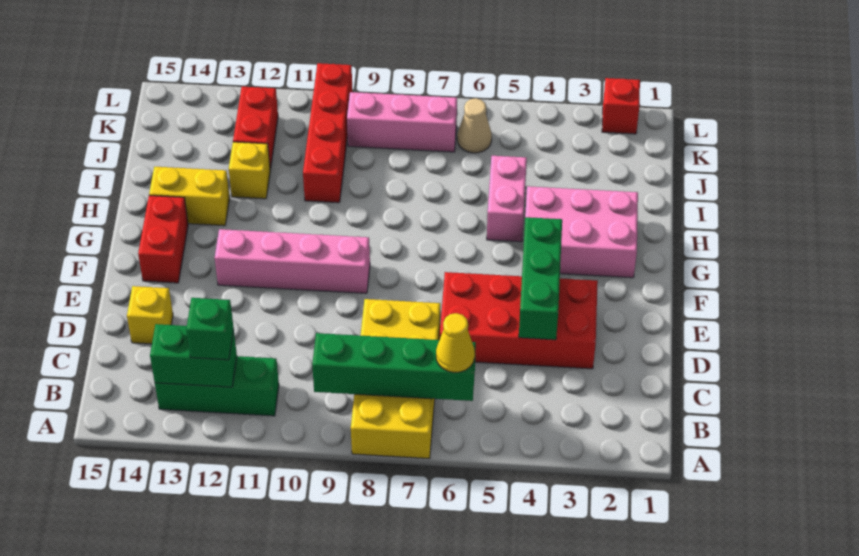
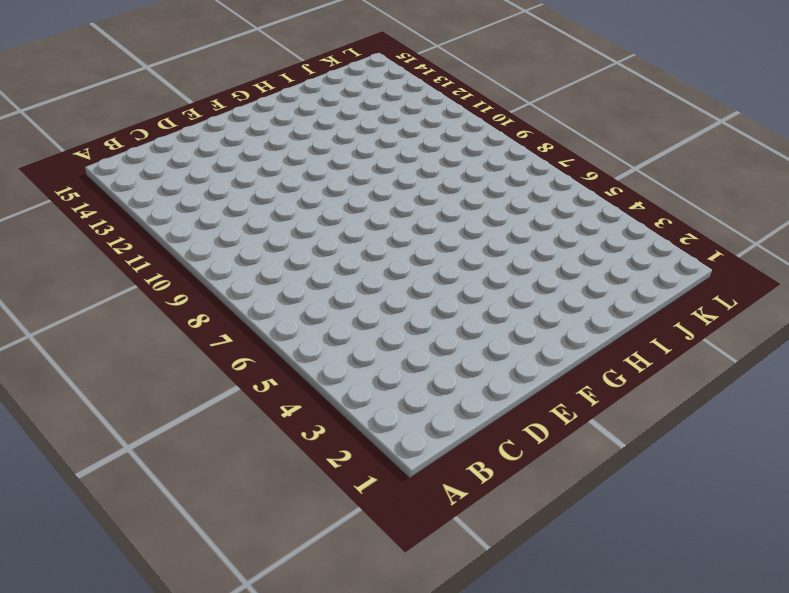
none -> yellow brick A7:D8 level 1
none -> green brick B11:B13 level 1
none -> red brick D3:E6 level 1

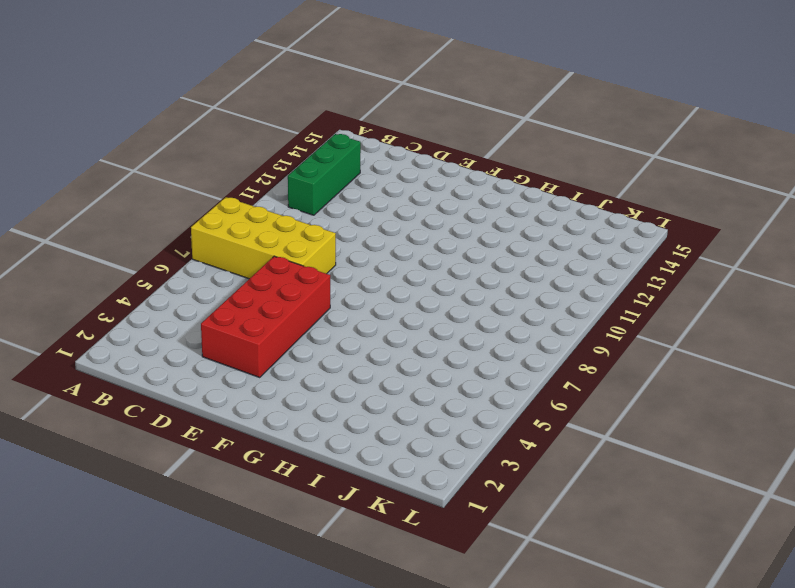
none -> yellow brick D14 level 1
none -> pink brick F9:F12 level 1
none -> red brick F14:G14 level 1

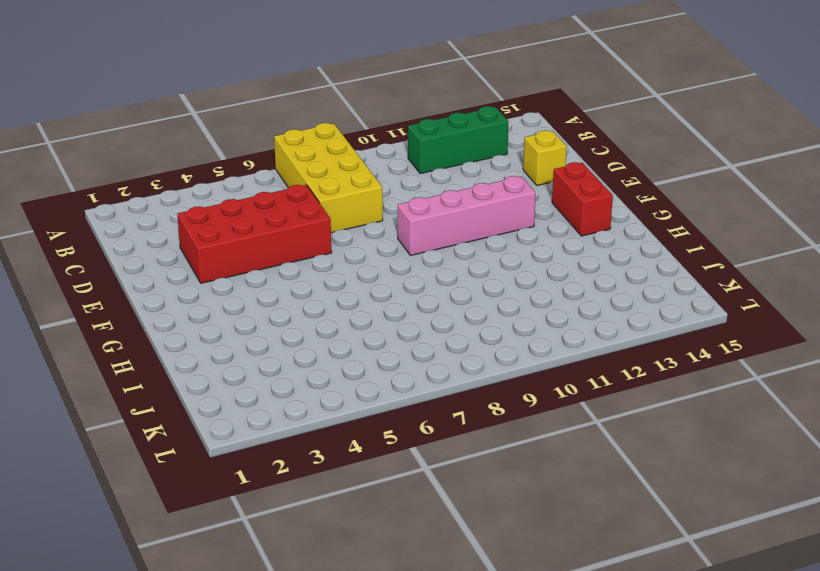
none -> pink brick G2:H4 level 1
none -> pink brick H5:I5 level 1
none -> yellow brick H13:H14 level 1

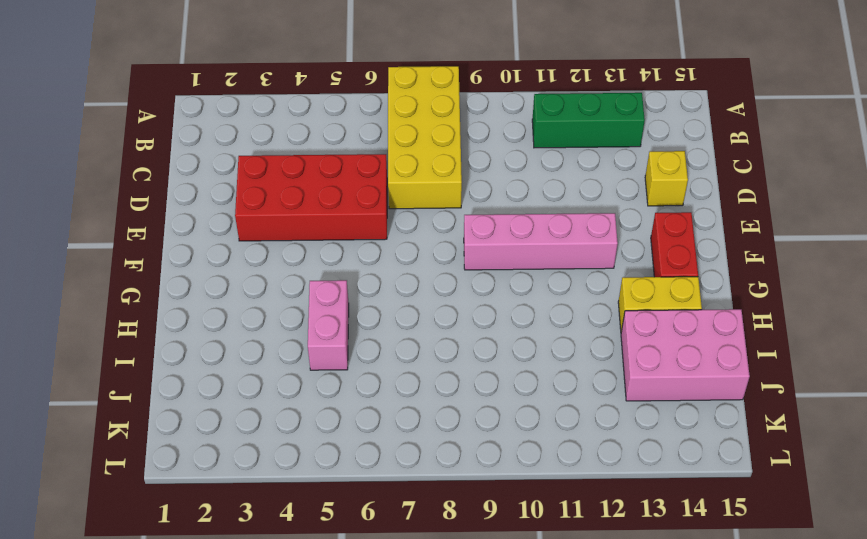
pink brick I13:J15 level 1 -> pink brick G2:H4 level 1
none -> red brick I10:L10 level 1
none -> yellow brick I12 level 1
none -> red brick J12:K12 level 1

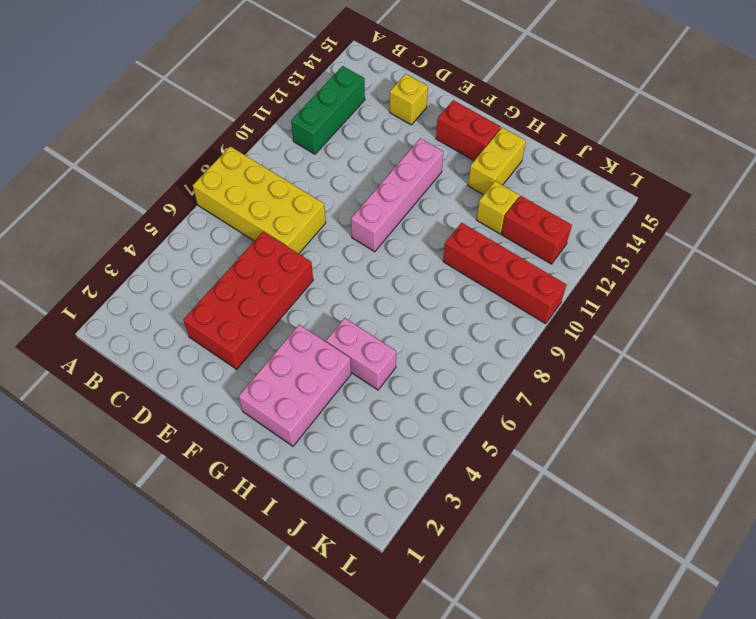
none -> tan cone K6 level 1
none -> pink brick K7:K9 level 1
none -> red brick L2 level 1

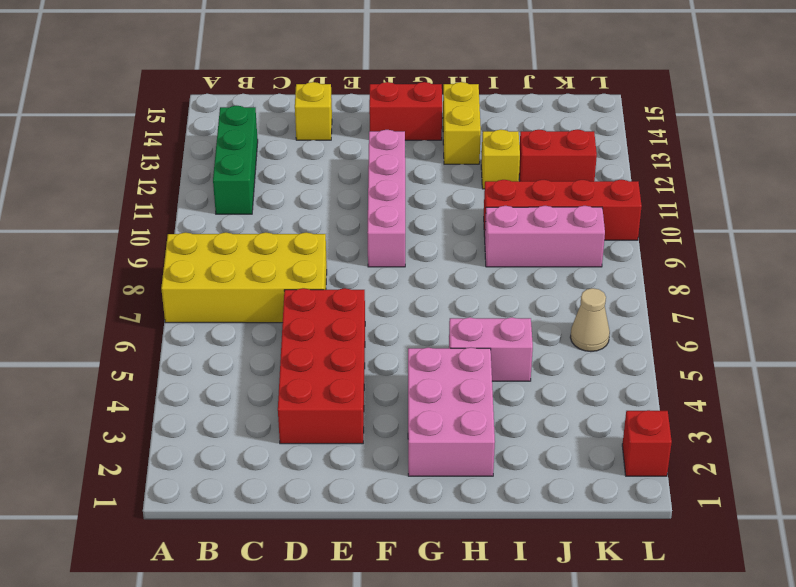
pink brick I9:K9 level 1 -> pink brick K7:K9 level 1
none -> green brick B6:B9 level 2
none -> green brick B12:B13 level 2
none -> green brick D4:F4 level 2

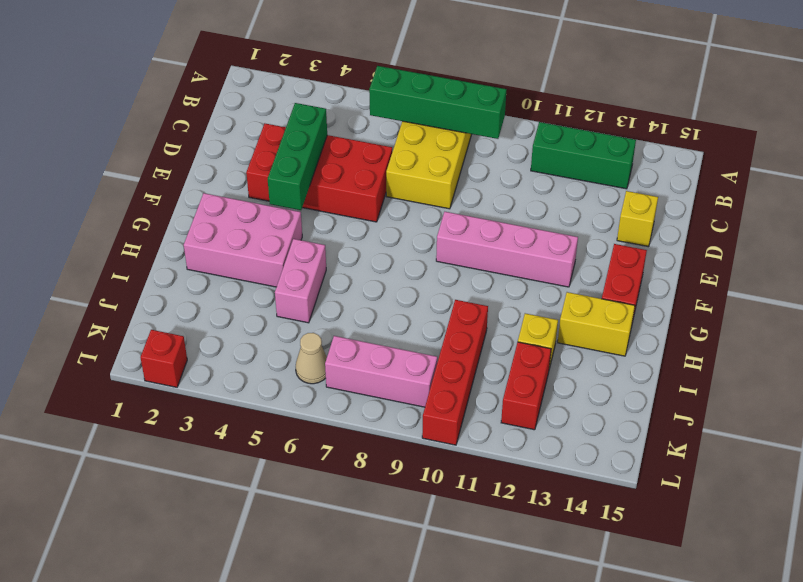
none -> green brick B12:B13 level 2
none -> yellow cone B6 level 3
none -> green brick B12 level 3

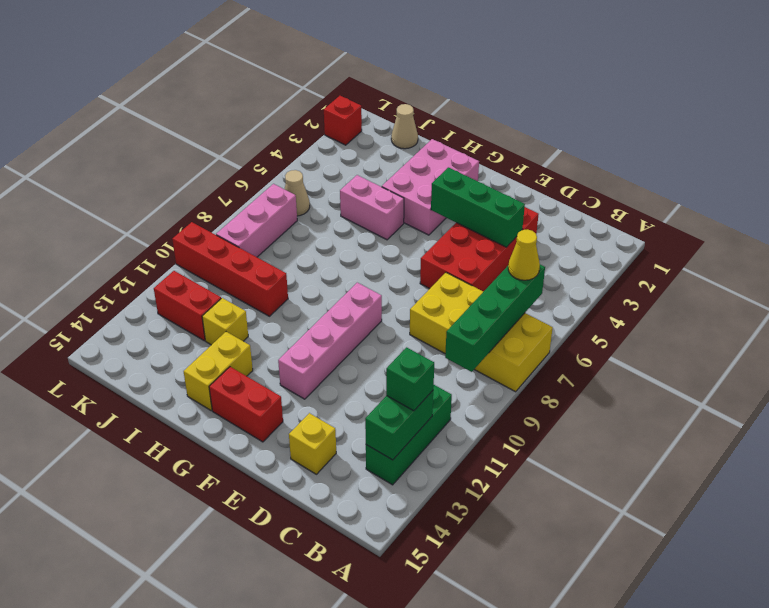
tan cone J1 level 1 -> none

